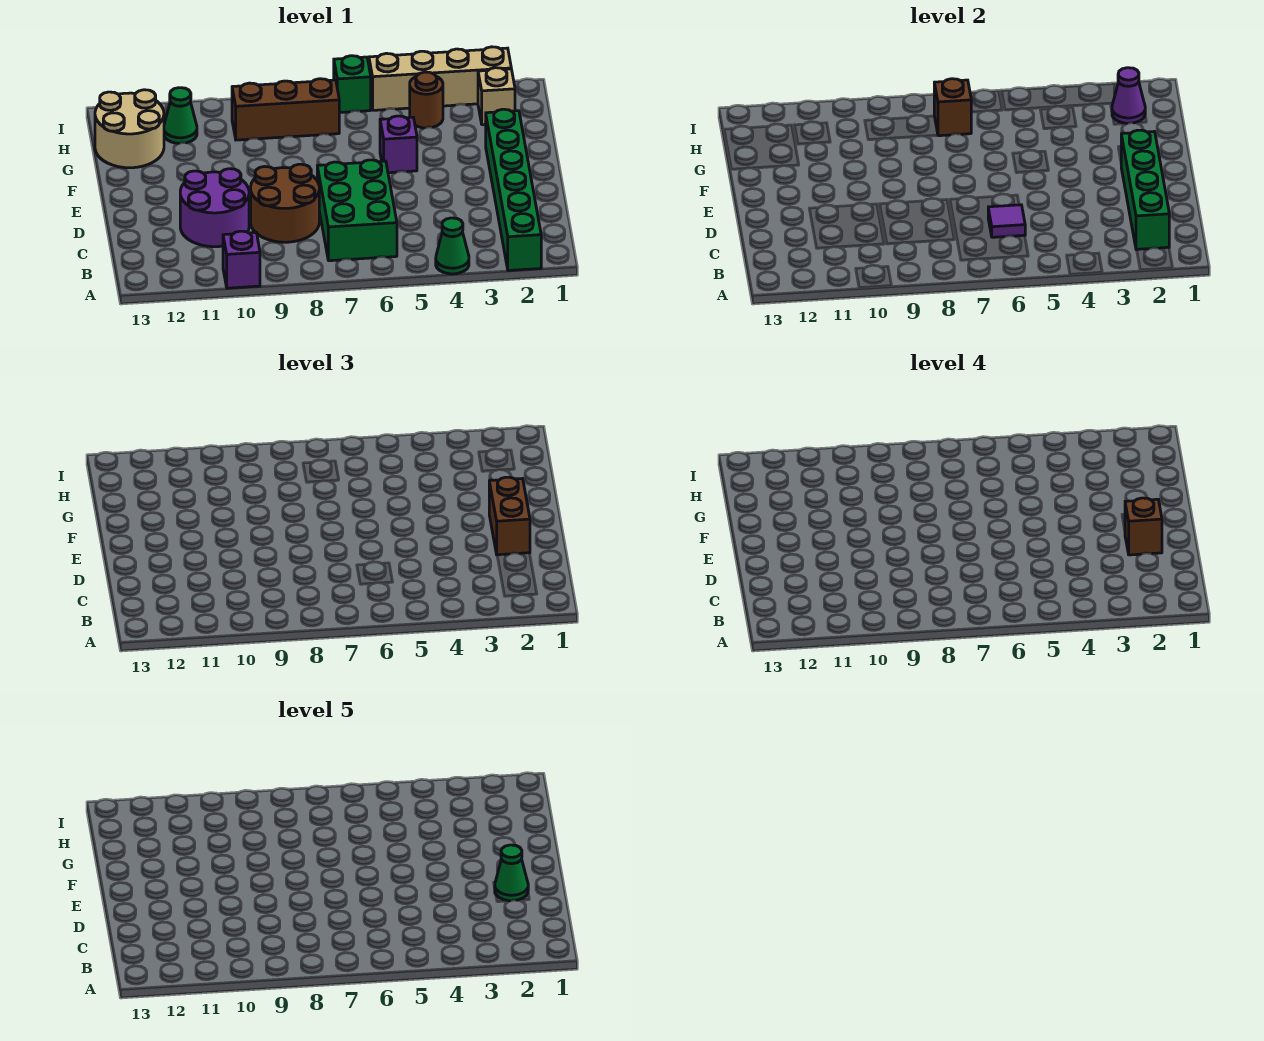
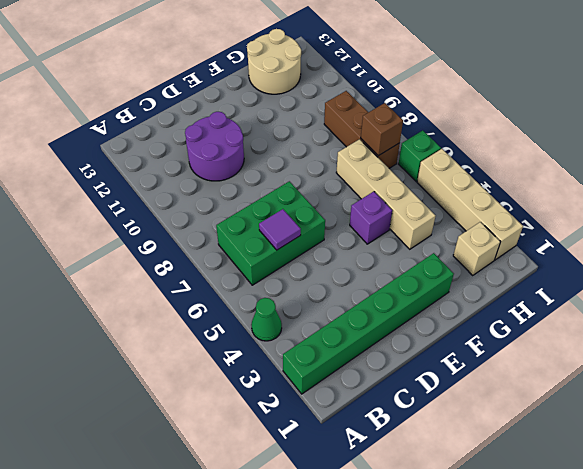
tan brick G4:G7 level 1 -> none
none -> purple brick A10 level 1
none -> brown round brick C8:D9 level 1
none -> brown round brick H4 level 1

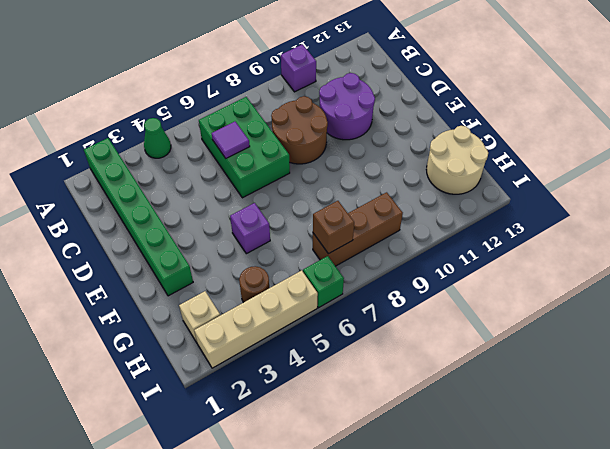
none -> green cone H11 level 1
none -> green brick B2:E2 level 2
none -> purple cone H2 level 2

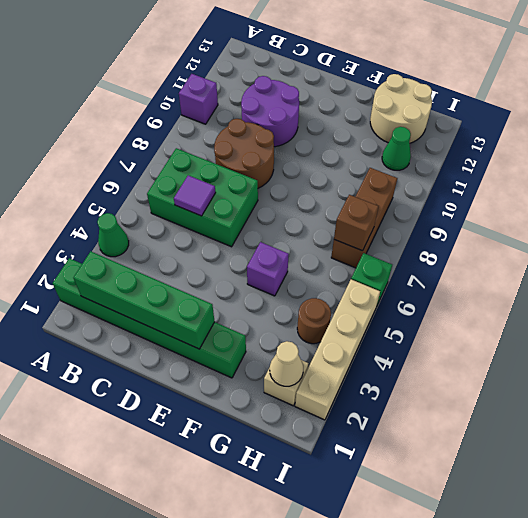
tan cone H2 level 2 -> purple cone H2 level 2
none -> brown brick D2:E2 level 3
none -> brown brick D2 level 4
none -> green cone D2 level 5

